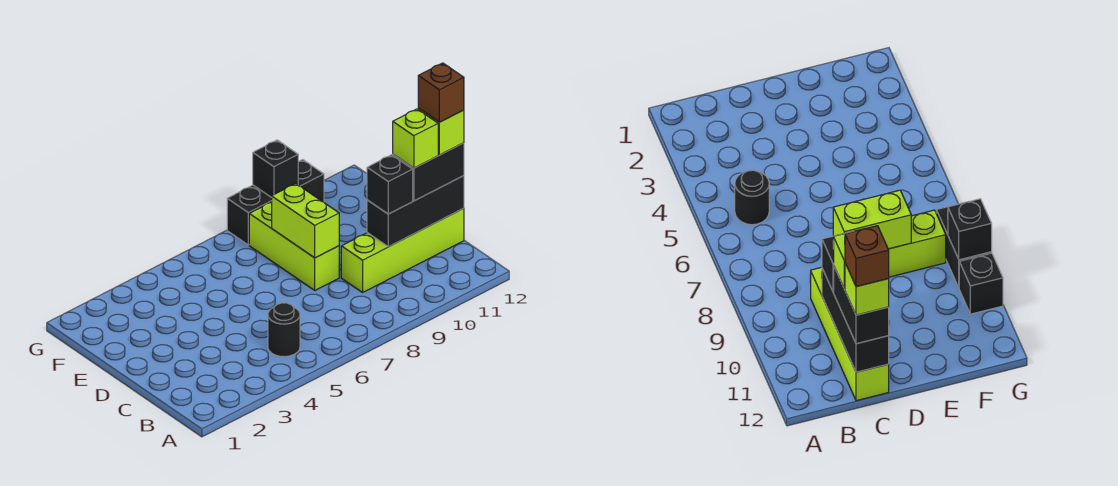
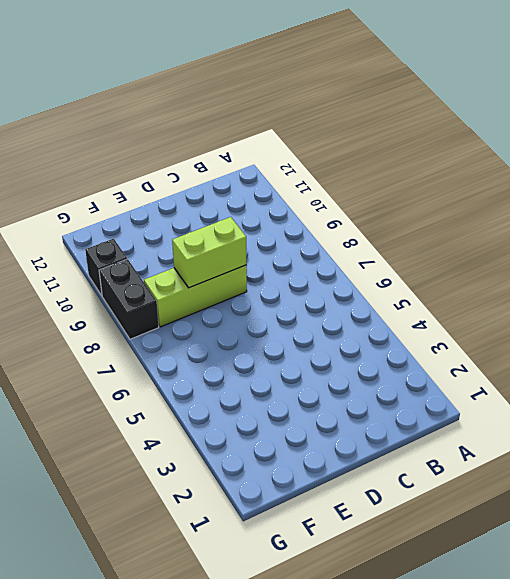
none -> black round brick B5 level 1
none -> lime brick C9:C12 level 1
none -> black brick C10:C12 level 2

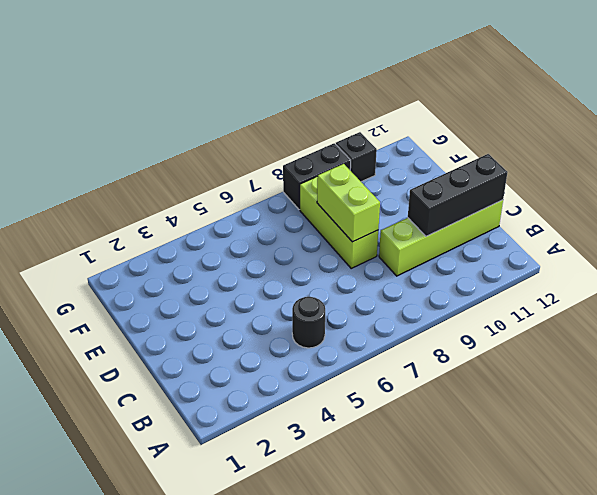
none -> black brick G9 level 2
none -> black brick C10 level 3
none -> black brick C11:C12 level 3

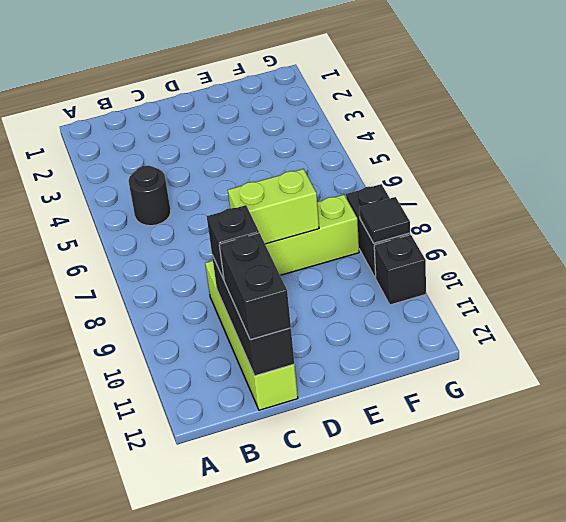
black tile G9 level 2 -> black brick G9 level 2
none -> lime brick C11 level 4
none -> lime brick C12 level 4
none -> brown brick C12 level 5

